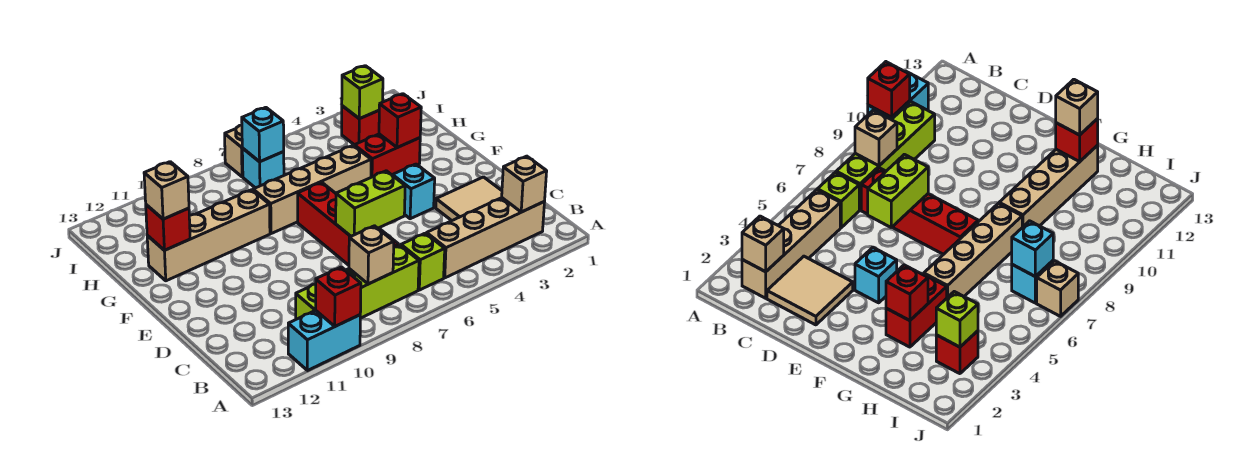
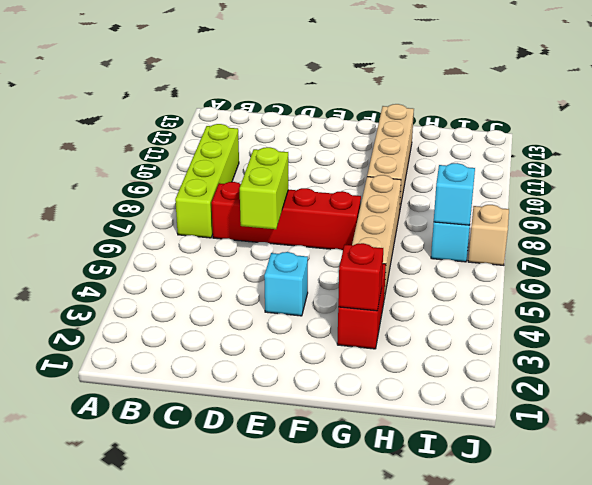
none -> cyan brick A10:A11 level 1
none -> tan brick B2:B5 level 1
none -> lime brick B6 level 1

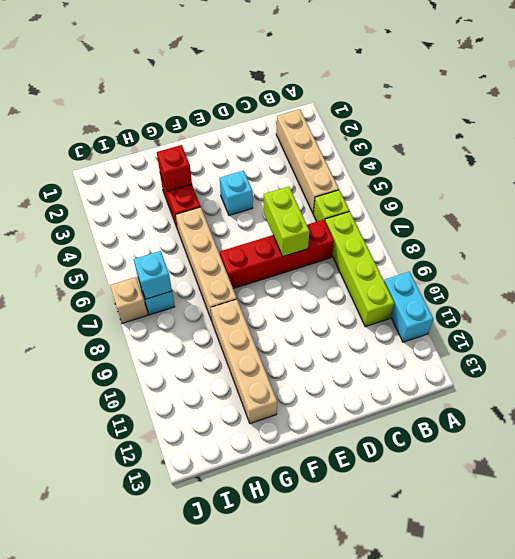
none -> tan tile C2:D3 level 1
none -> red brick I3 level 1
none -> red brick A10 level 2

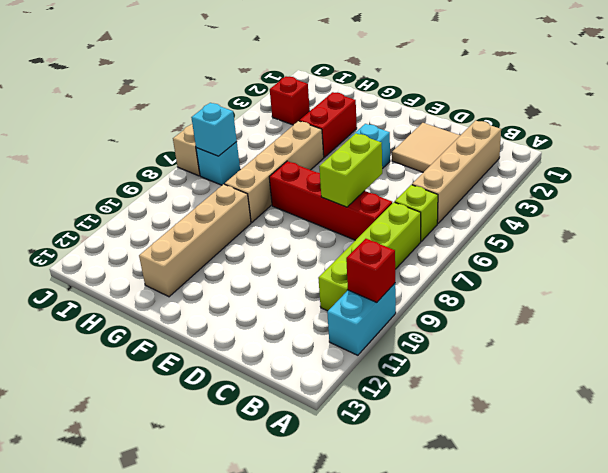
none -> tan brick B2 level 2
none -> tan brick B8 level 2
none -> red brick G3 level 2

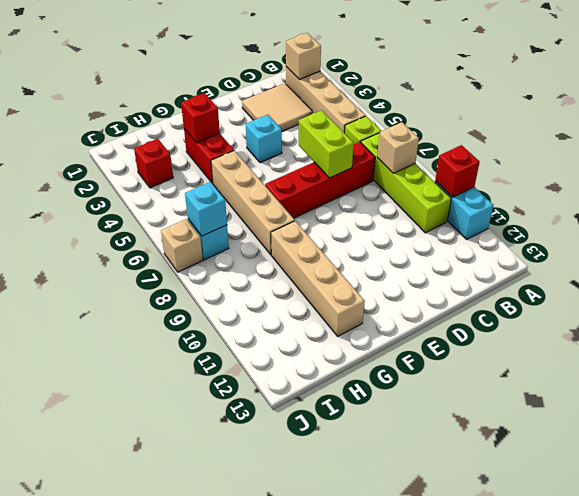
none -> red brick G12 level 2
none -> lime brick I3 level 2
none -> tan brick G12 level 3

